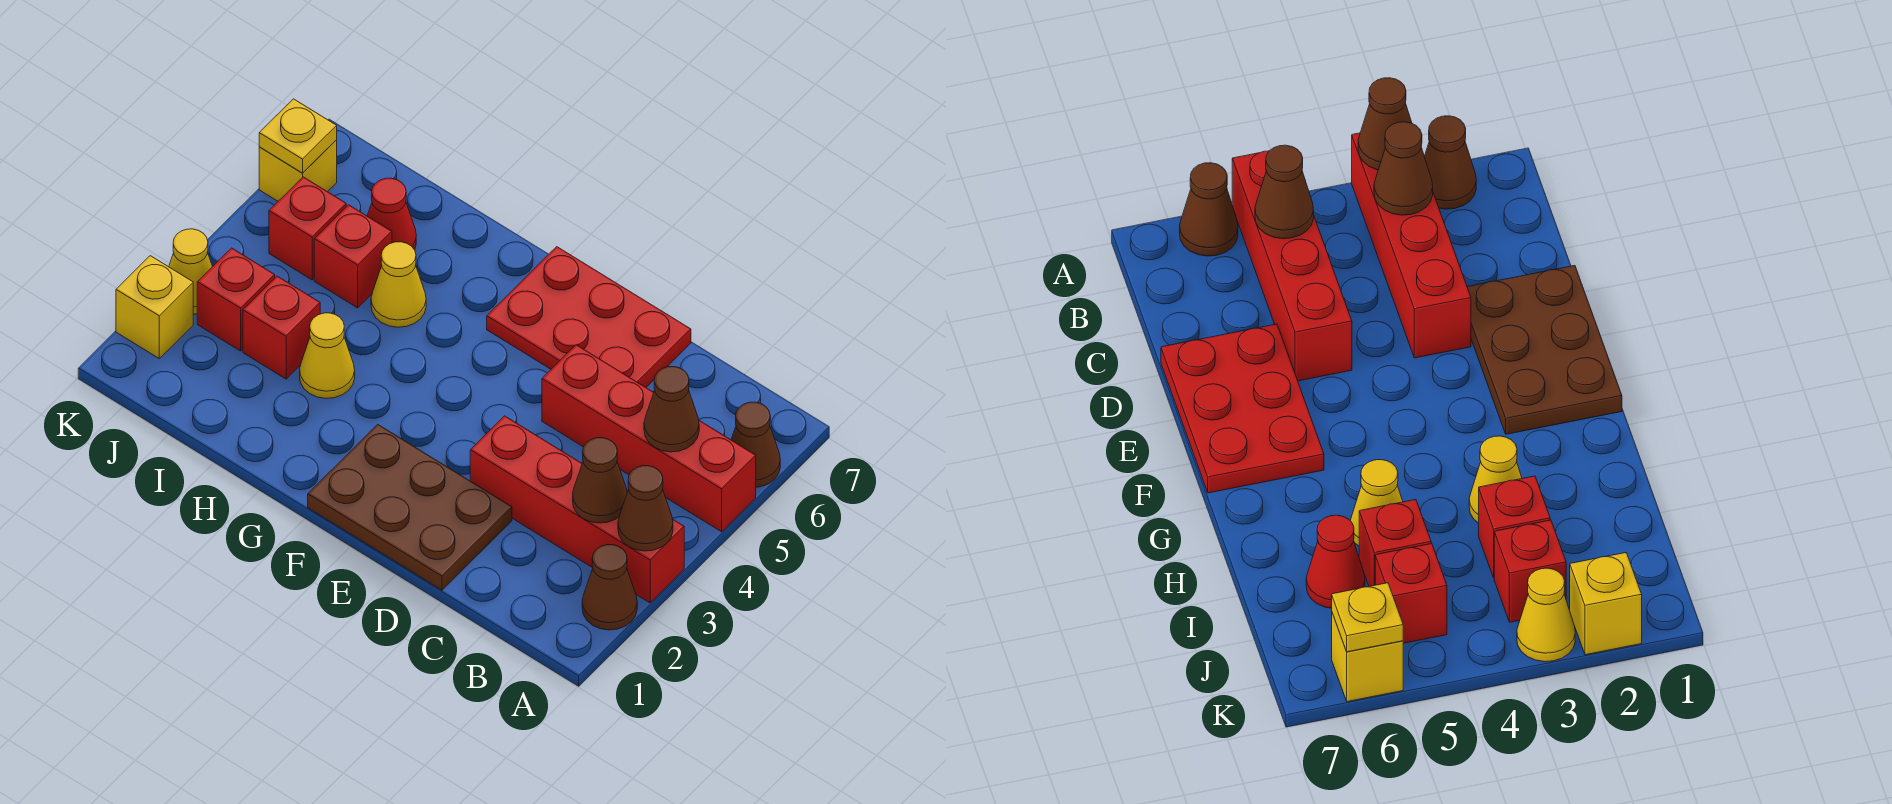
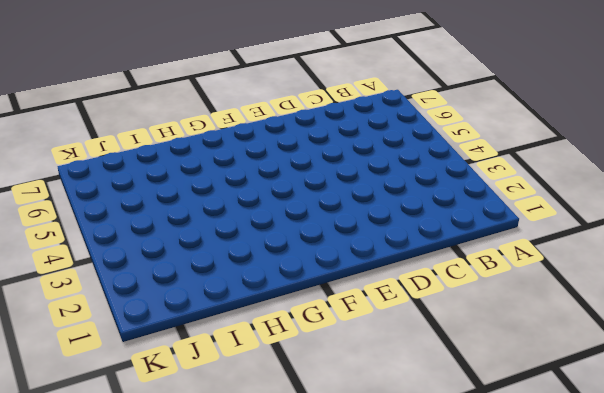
none -> brown cone A2 level 1
none -> red brick A3:D3 level 1
none -> red brick A5:D5 level 1

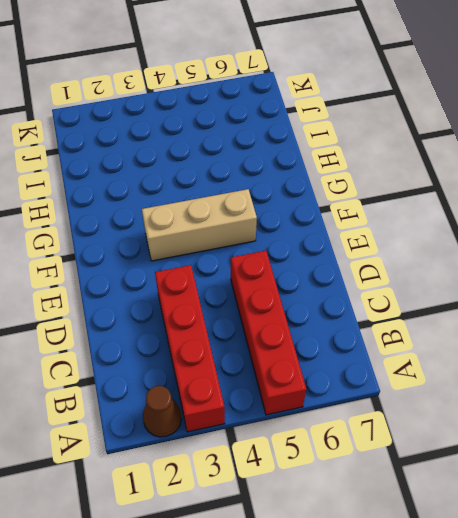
tan brick F3:F5 level 1 -> none
none -> brown cone A6 level 1
none -> brown plate D1:F2 level 1
none -> red plate D6:F7 level 1

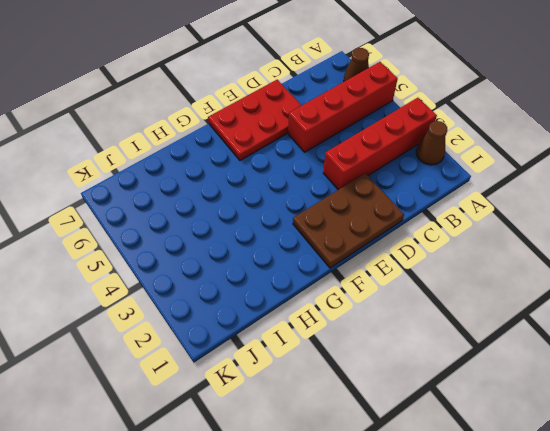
none -> yellow cone H3 level 1
none -> yellow cone H5 level 1
none -> red brick I3 level 1

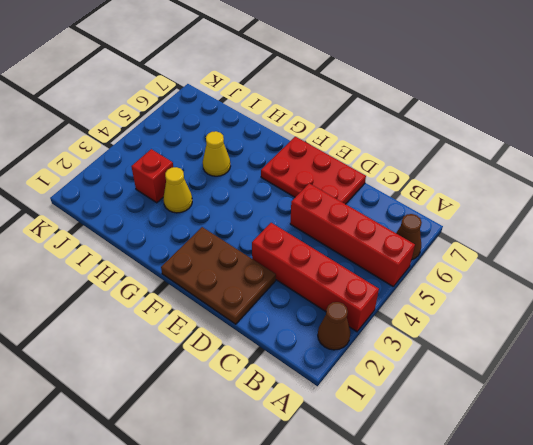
none -> red brick I5 level 1
none -> red cone I6 level 1
none -> red brick J3 level 1

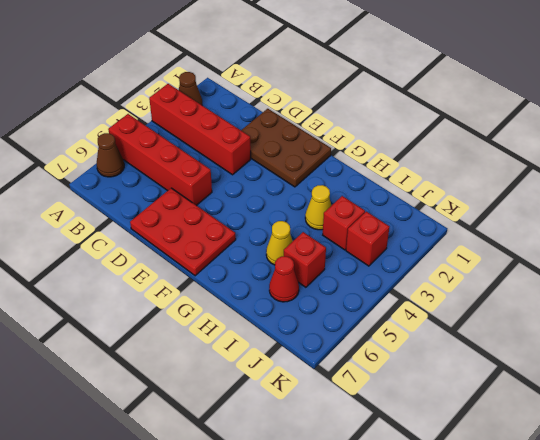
none -> red brick J5 level 1
none -> yellow brick K2 level 1
none -> yellow cone K3 level 1

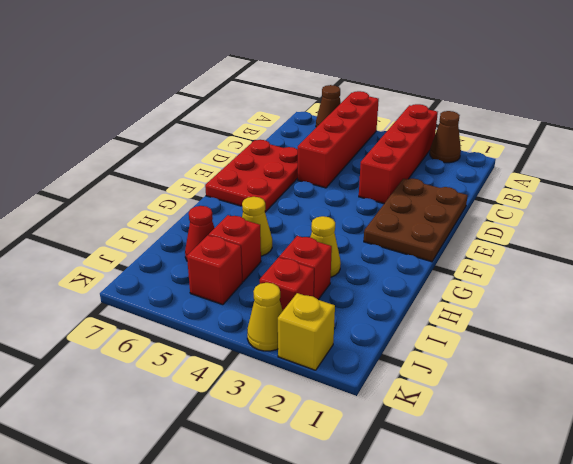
none -> yellow brick K6 level 1
none -> brown cone A3 level 2
none -> brown cone B3 level 2

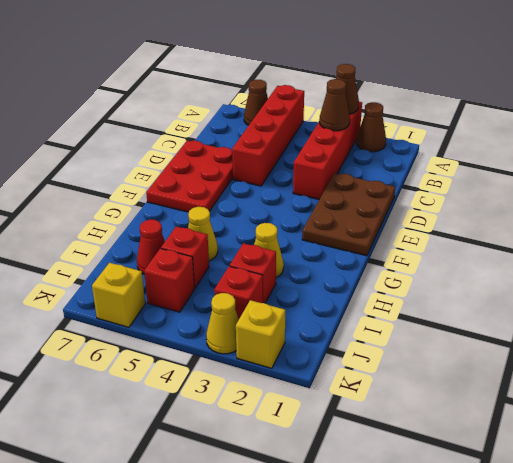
none -> brown cone B5 level 2
none -> yellow plate K6 level 2

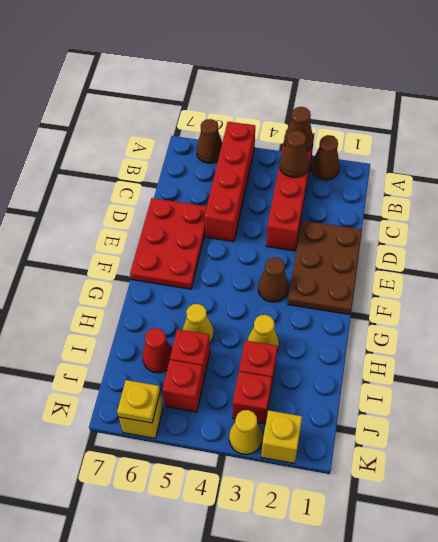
brown cone F3 level 1 -> brown cone B5 level 2

